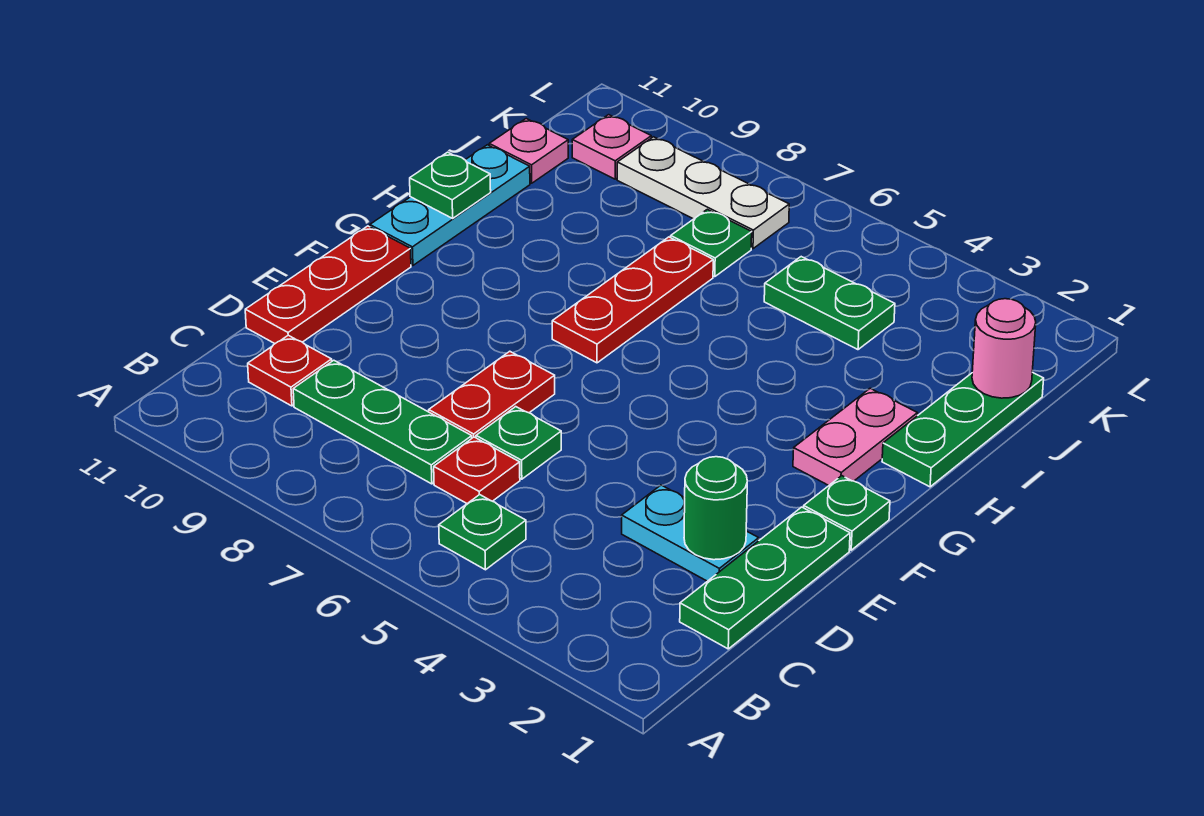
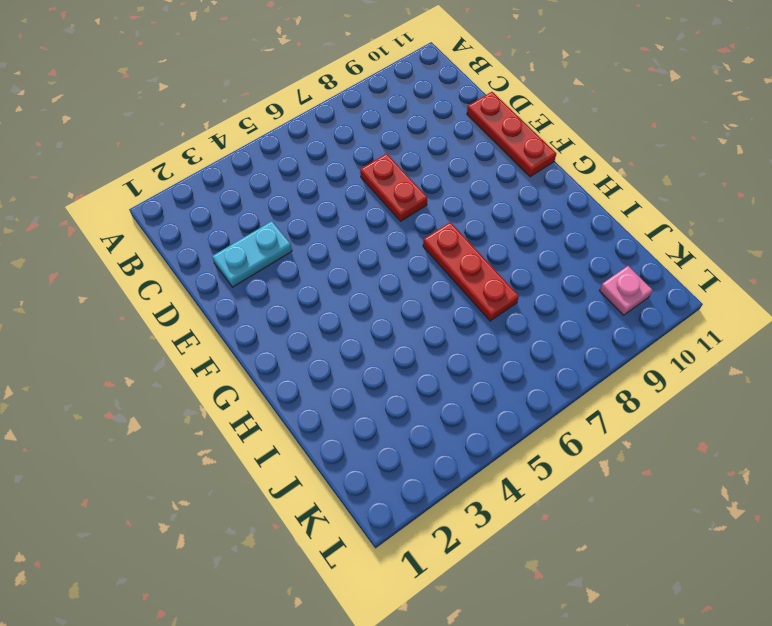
none -> green plate B5 level 1
none -> green plate C1:E1 level 1
none -> red plate C6 level 1

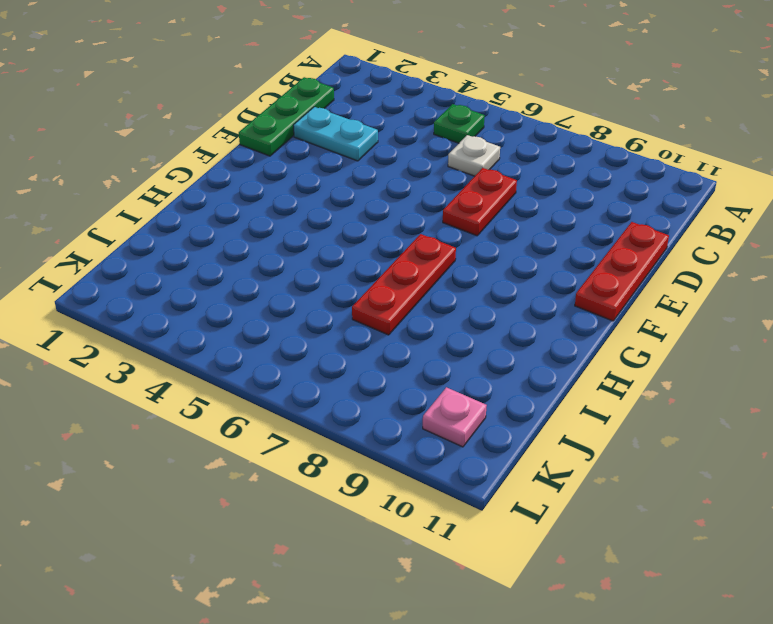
white plate C6 level 1 -> red plate C6 level 1
none -> green plate C7:C9 level 1
none -> red plate C10 level 1
none -> green plate D6 level 1

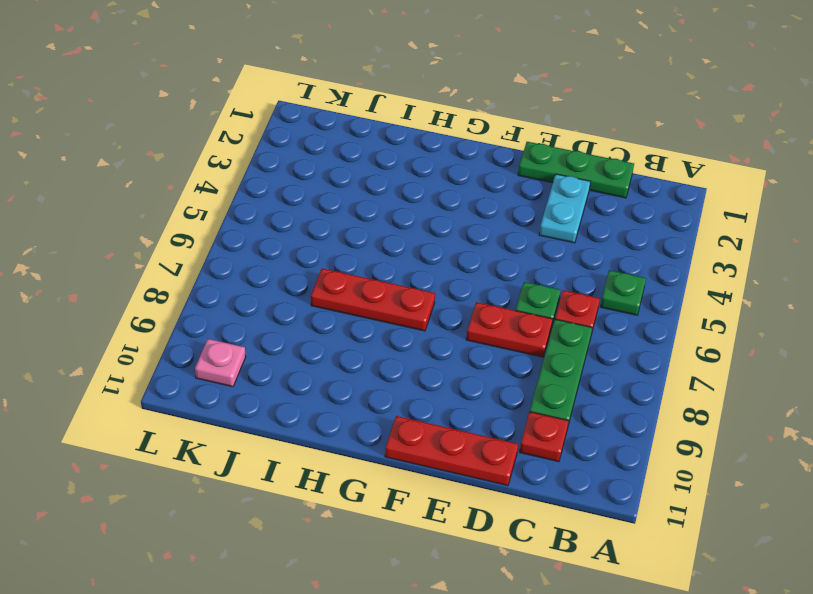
none -> green plate F1 level 1
none -> pink plate G2:H2 level 1
none -> cyan plate G11:I11 level 1

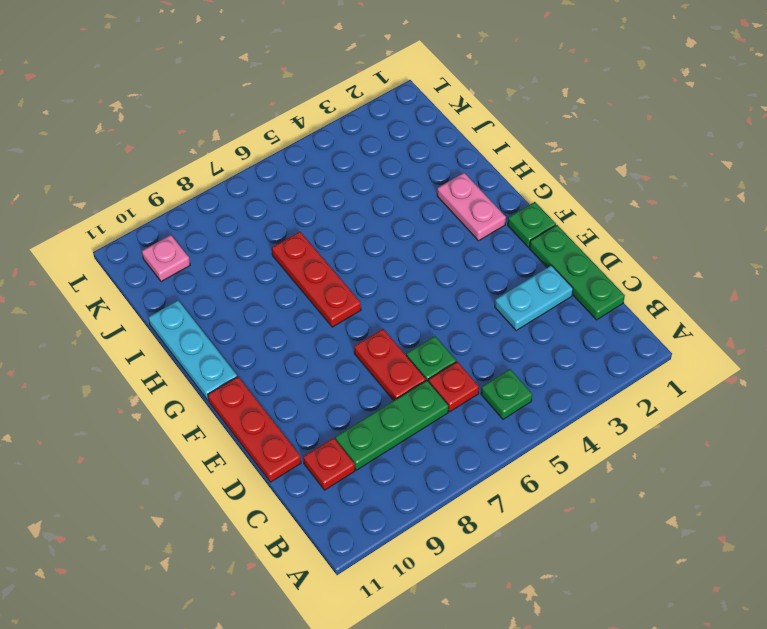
none -> green plate H1:J1 level 1
none -> green plate J4:J5 level 1
none -> green plate J7 level 1

